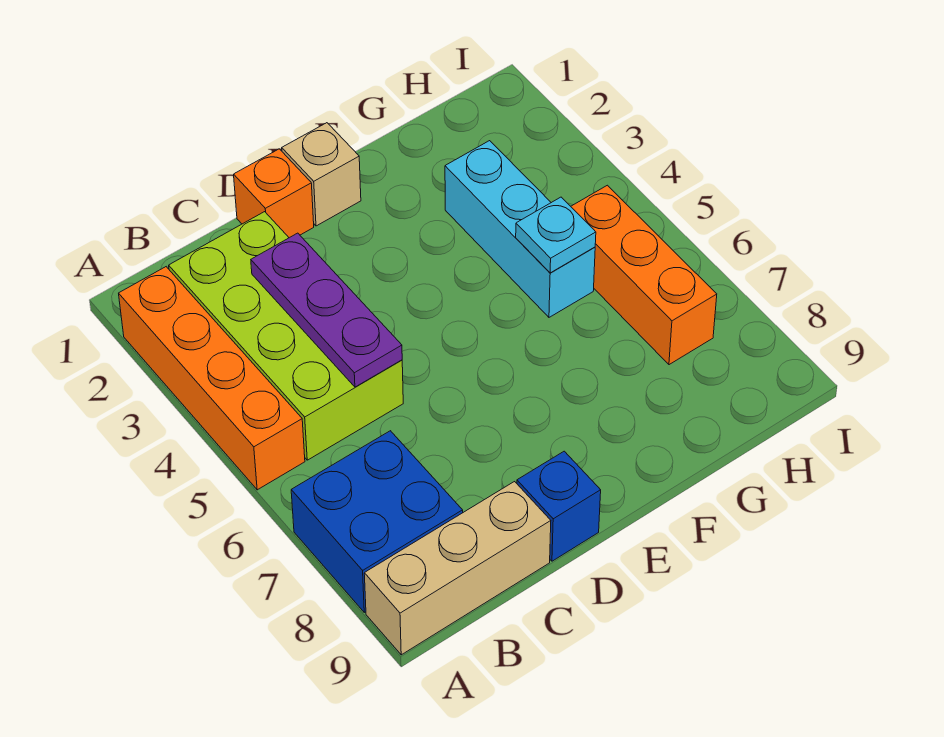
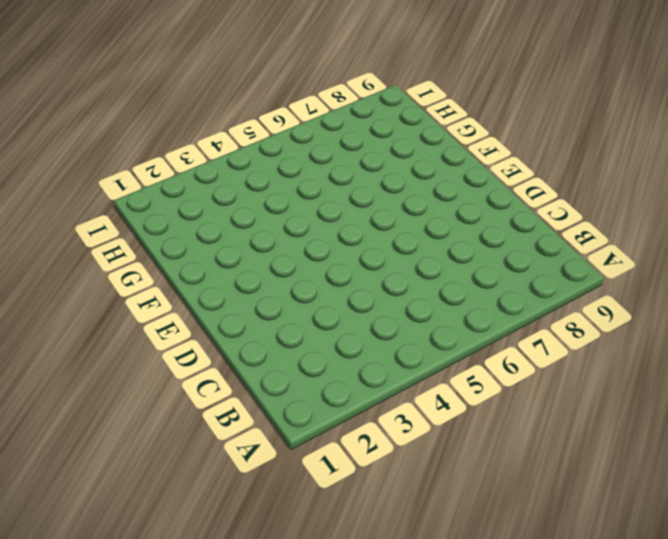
none -> orange brick A2:A5 level 1
none -> blue brick A7:B8 level 1

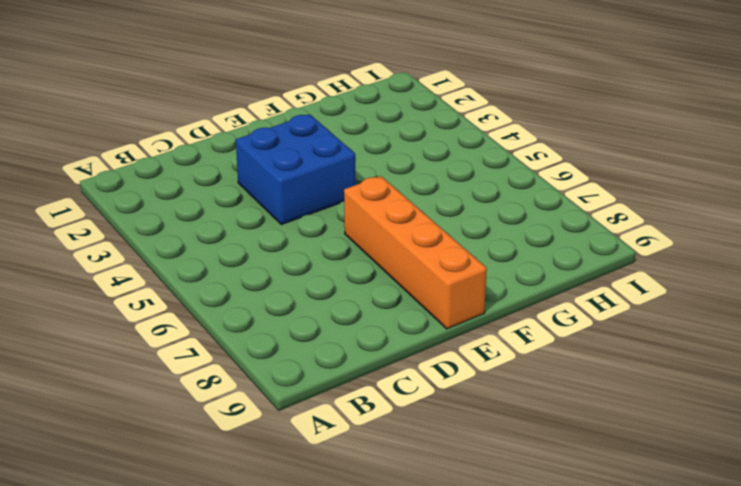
blue brick D3:E4 level 1 -> blue brick A7:B8 level 1
orange brick E6:E9 level 1 -> orange brick A2:A5 level 1
none -> tan brick A9:C9 level 1
none -> lime brick B2:C5 level 1

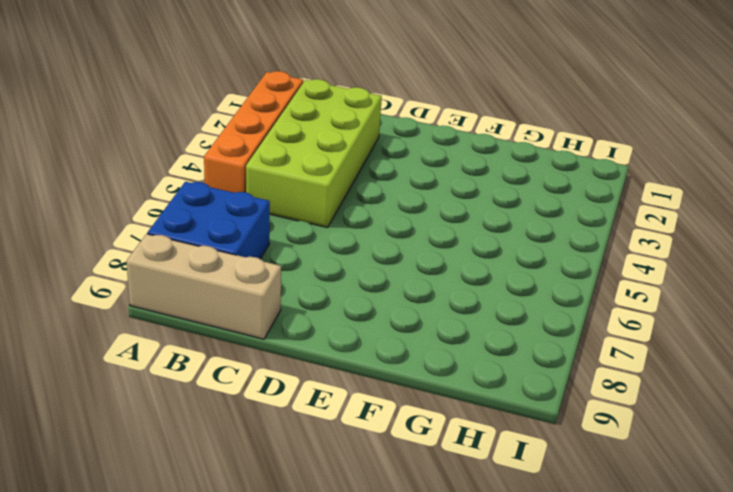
none -> orange brick D1 level 1
none -> blue brick D9 level 1

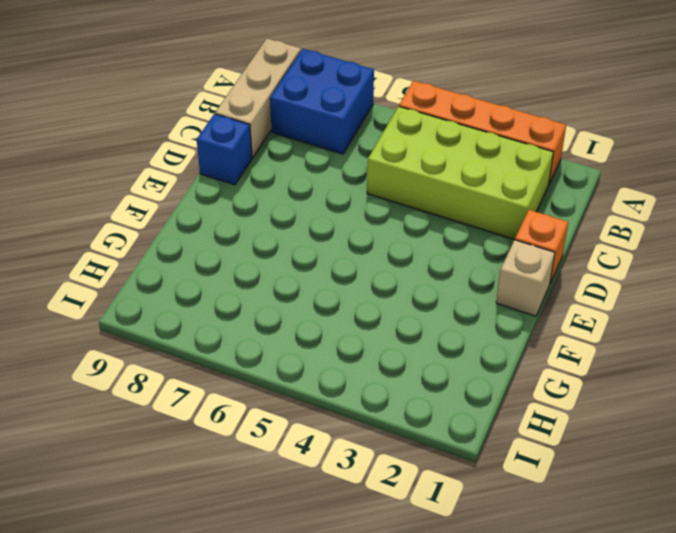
none -> cyan brick G3:G5 level 1
none -> orange brick H5:H7 level 1

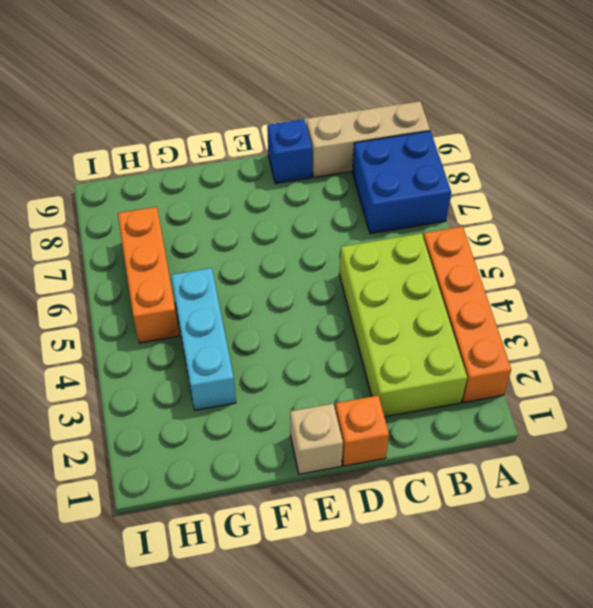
none -> purple plate C3:C5 level 2
none -> cyan plate G5 level 2

